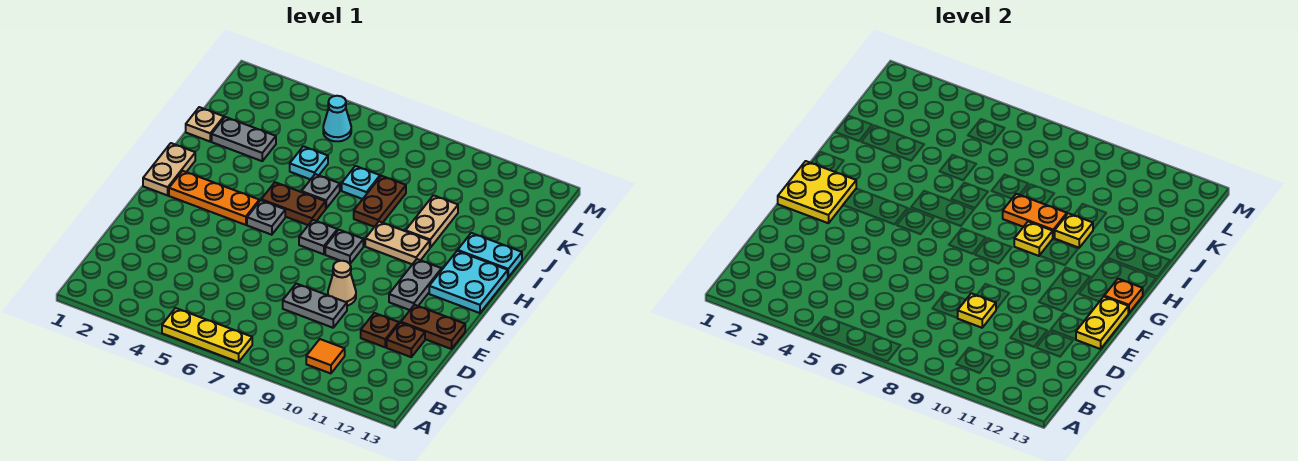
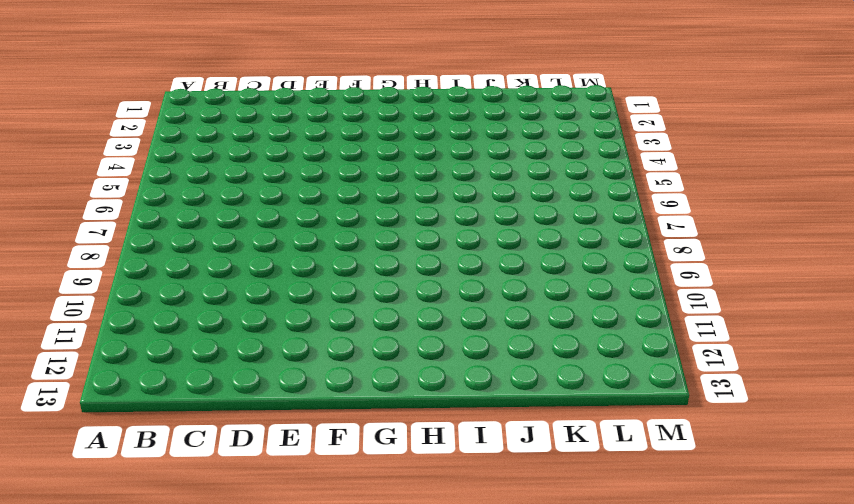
none -> yellow plate A5:A7 level 1
none -> orange tile B10 level 1
none -> grey plate D8:D9 level 1
none -> brown plate D11 level 1

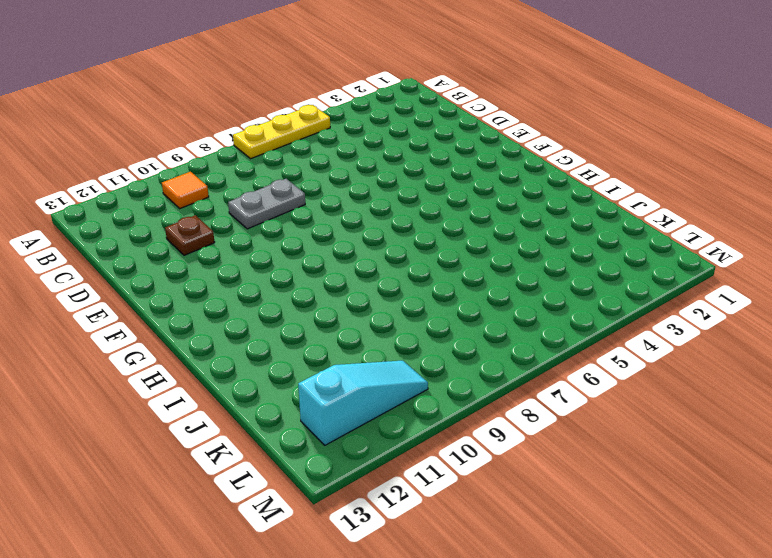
cyan slope L10:L12 level 1 top 12 -> none
none -> brown plate D12 level 1
none -> tan cone E9 level 1
none -> brown plate E12:E13 level 1
none -> grey plate F11:G11 level 1

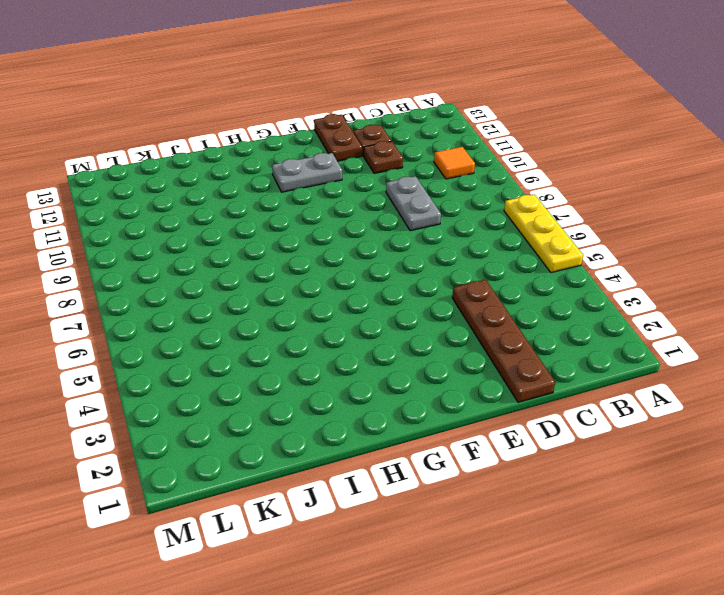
brown plate D1:D4 level 1 -> none
none -> tan cone E9 level 1
none -> tan plate G1:H1 level 1
none -> orange plate G2:G4 level 1
none -> grey plate G5 level 1

